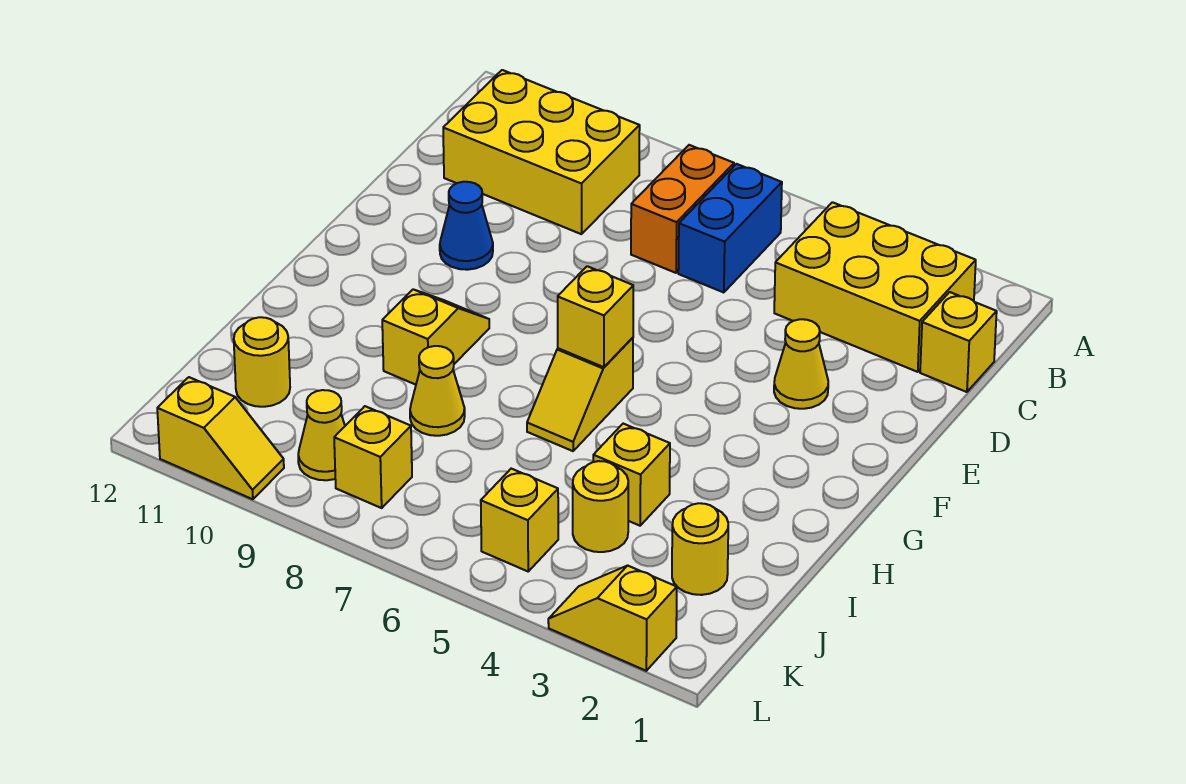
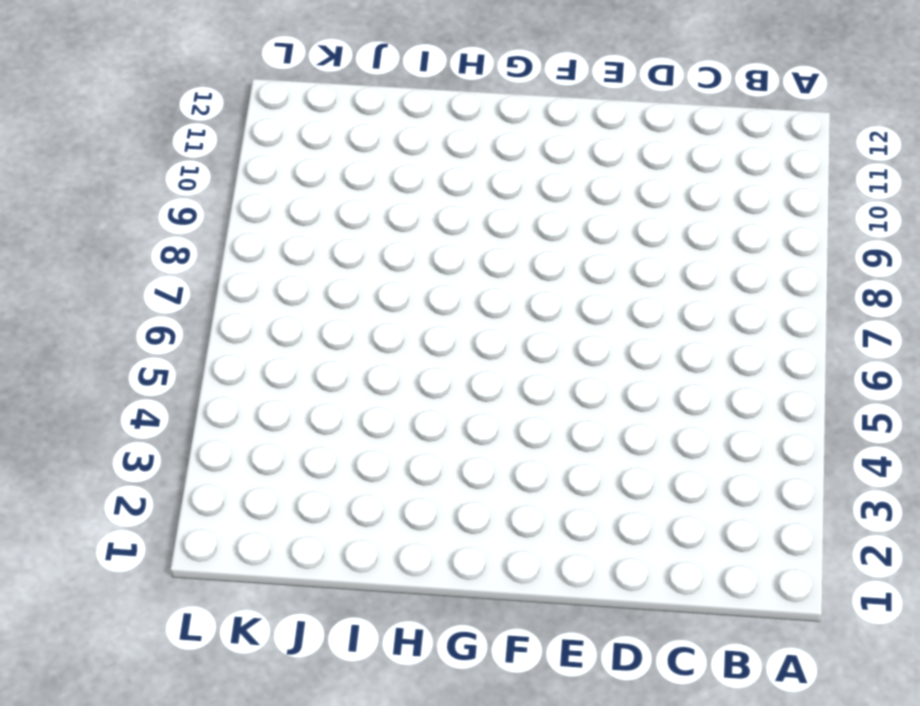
none -> yellow brick B2:C4 level 1
none -> blue brick B6:C6 level 1
none -> orange brick B7:C7 level 1

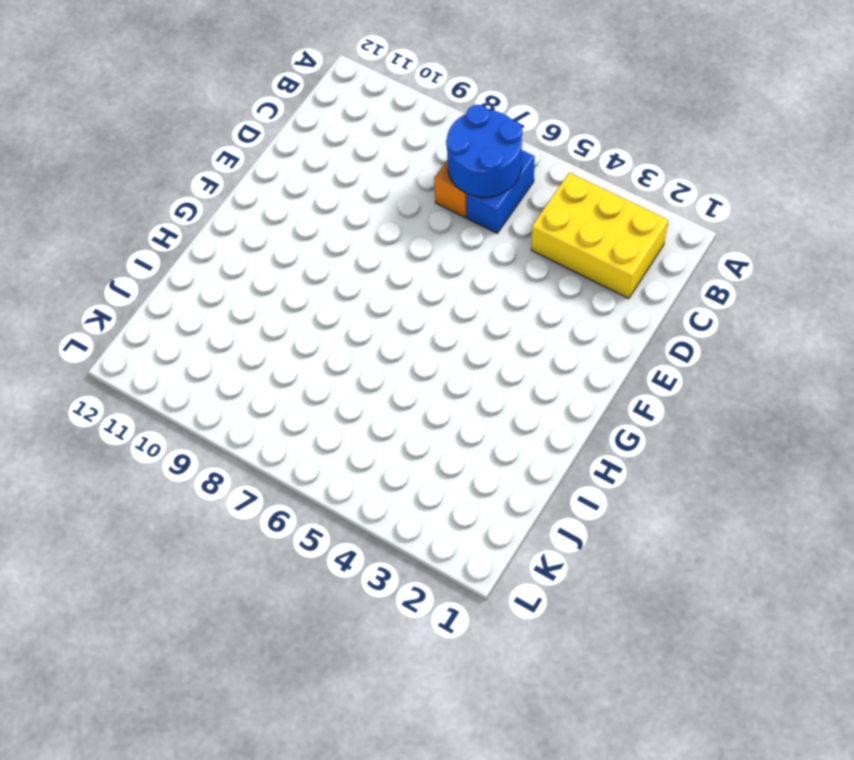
blue round brick B6:C7 level 2 -> none
none -> yellow brick B9:C11 level 1
none -> yellow brick C1 level 1
none -> yellow cone E3 level 1

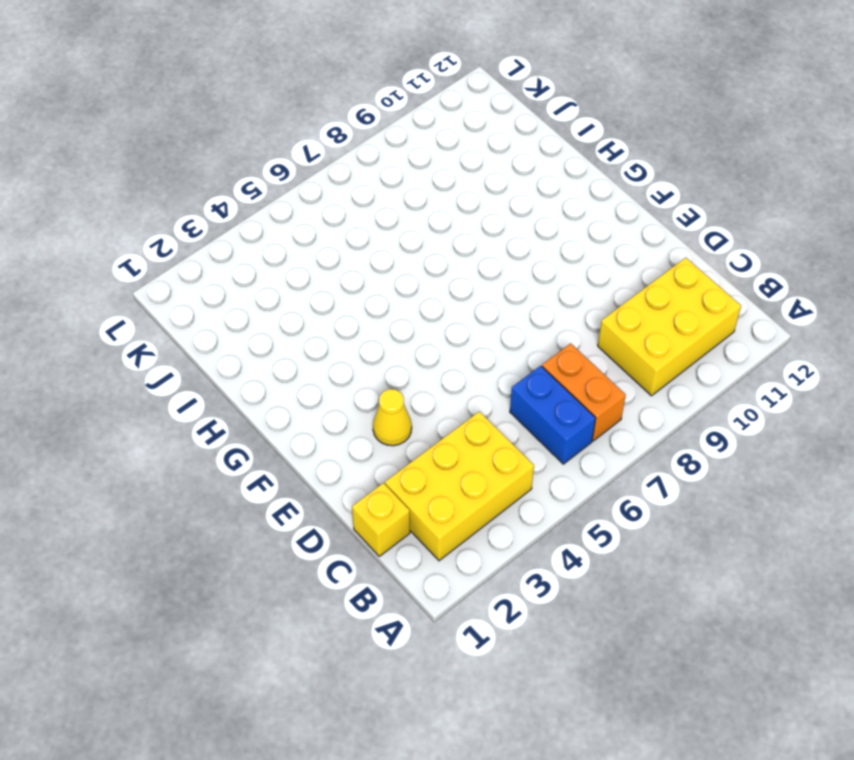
none -> blue cone E10 level 1
none -> yellow slope G6:H6 level 1 top G
none -> yellow slope G9:H9 level 1 top H

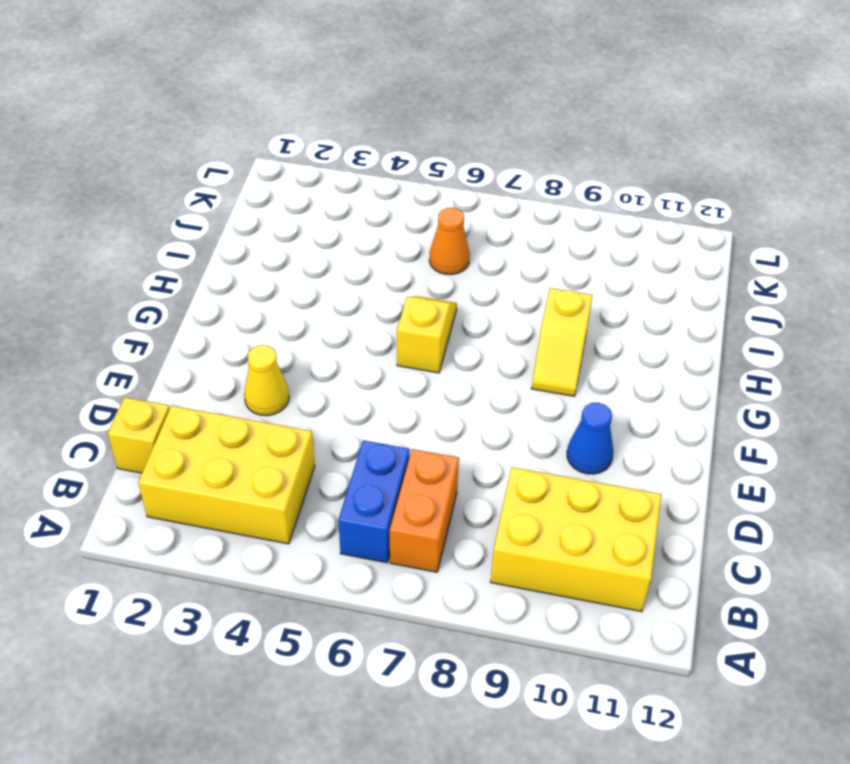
orange cone J6 level 1 -> none
none -> yellow brick I4 level 1
none -> yellow cone I8 level 1
none -> yellow round brick J2 level 1

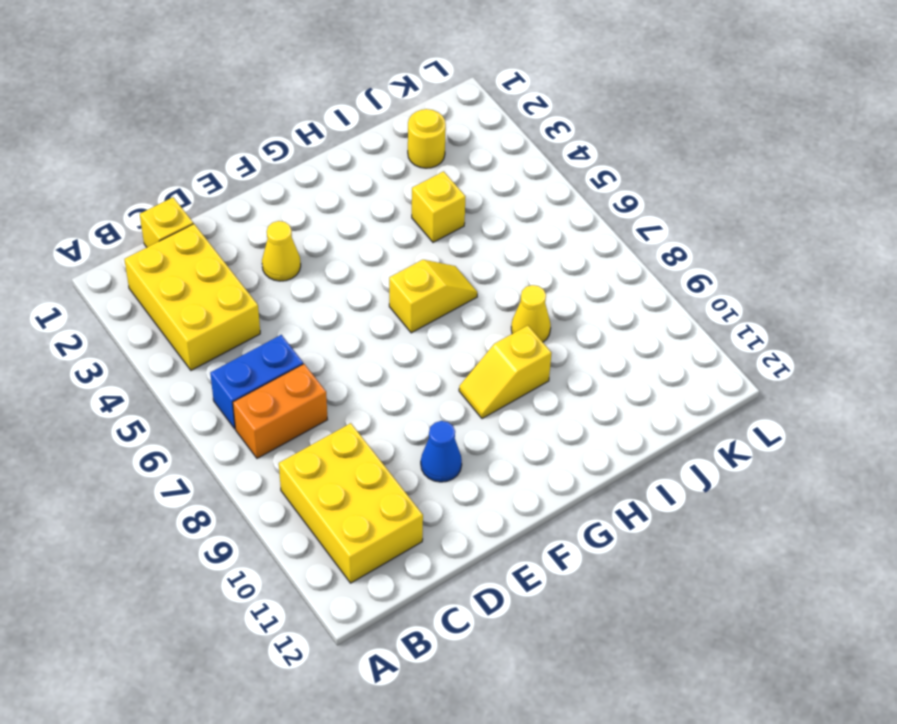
none -> yellow round brick J4 level 1
none -> yellow round brick J11 level 1
none -> yellow brick K5 level 1

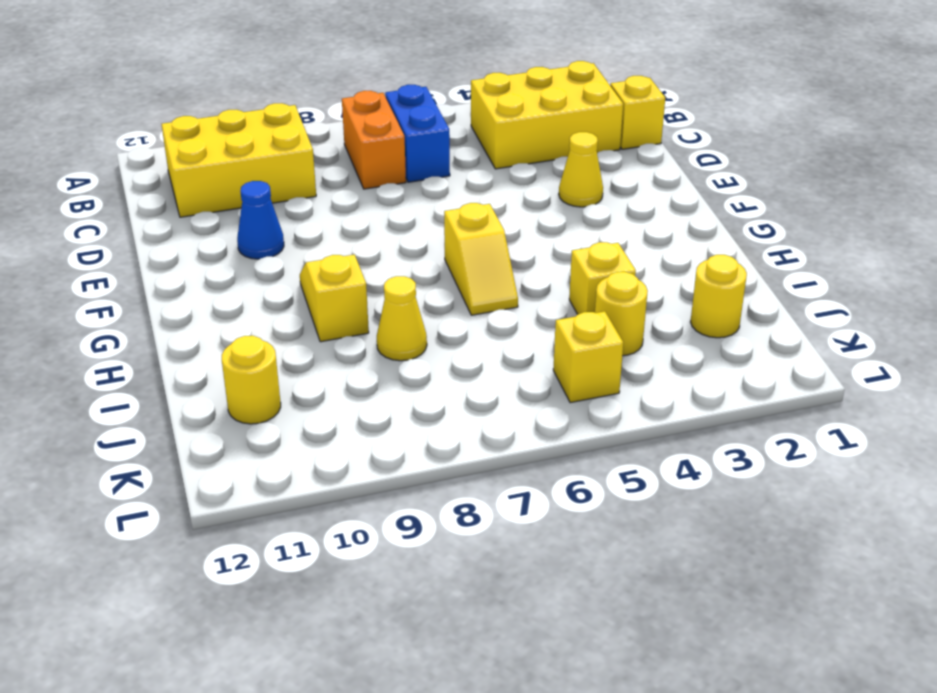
none -> yellow brick K8 level 1
none -> yellow cone K9 level 1
none -> yellow slope L2:L3 level 1 top 2

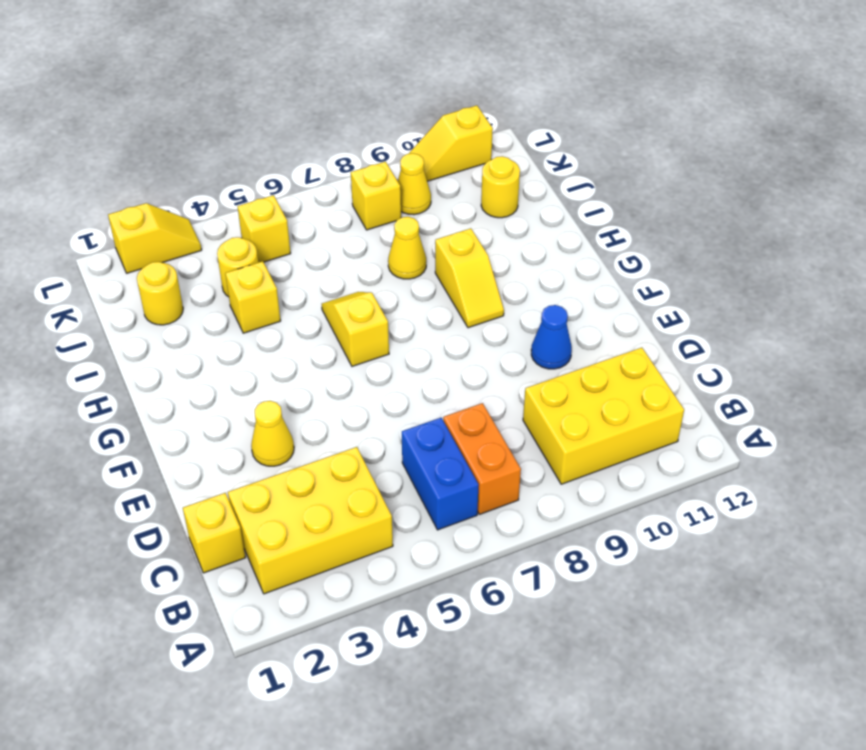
none -> yellow brick G6 level 2

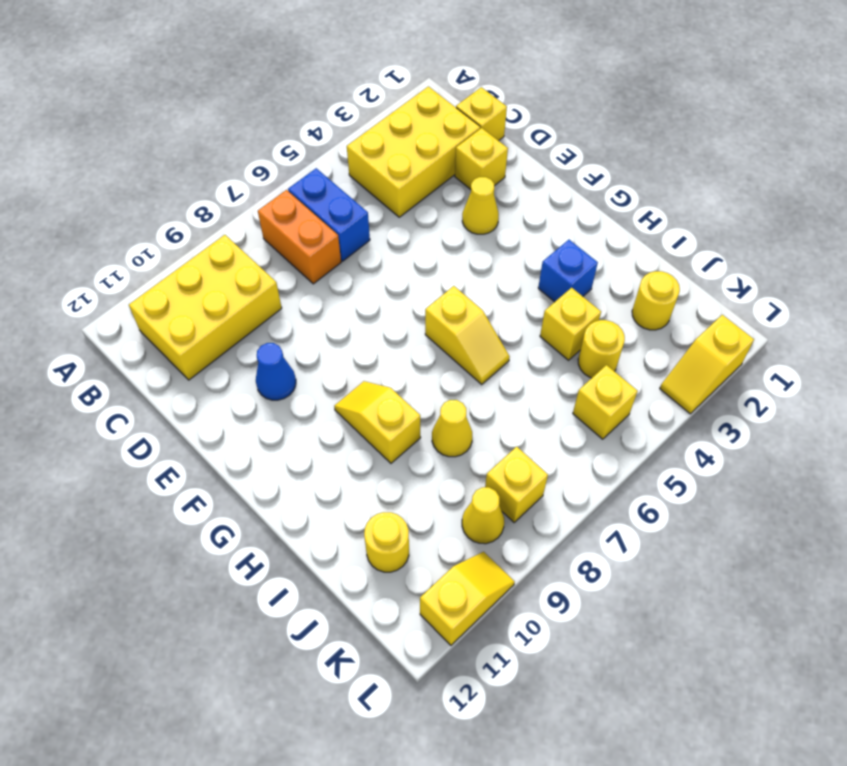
yellow brick D2 level 1 -> yellow brick G6 level 2
blue brick H3 level 1 -> none

